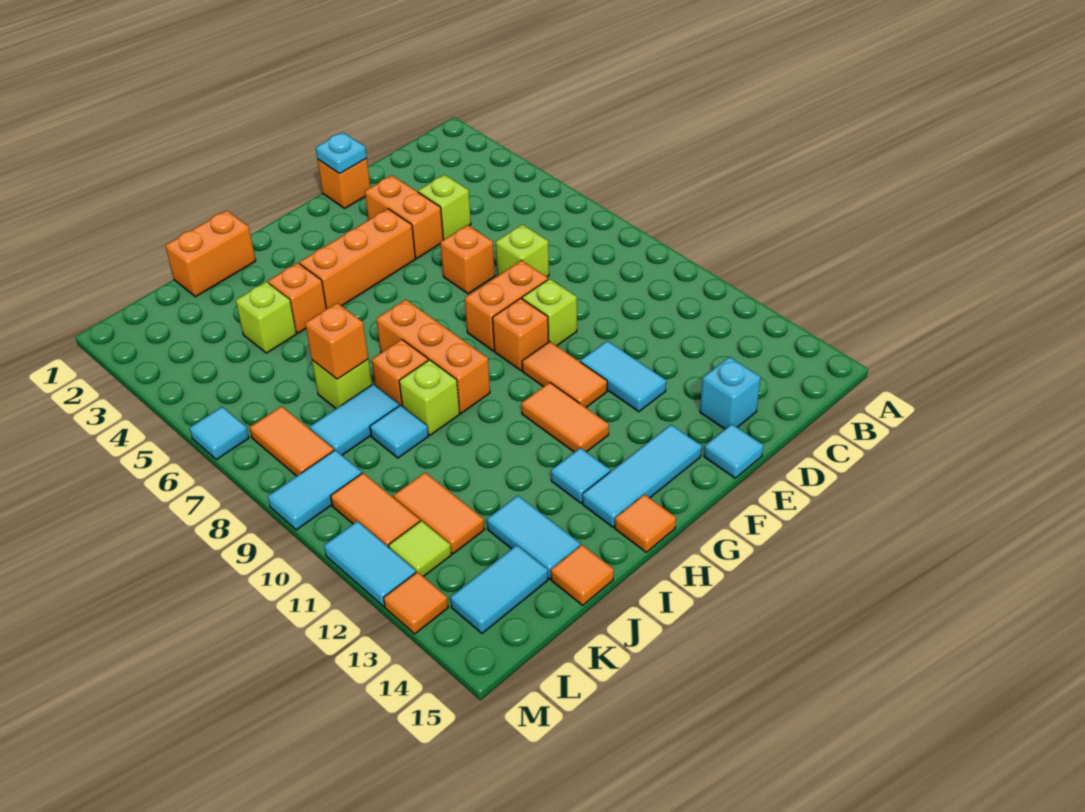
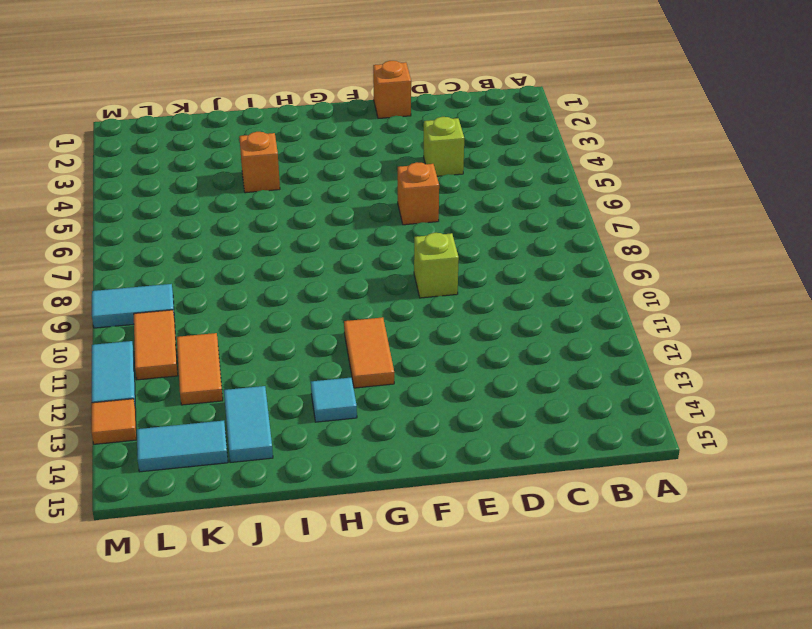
none -> lime brick D7 level 1
none -> cyan brick D14 level 1
none -> orange brick E3:E4 level 1
none -> orange brick E8:F8 level 1

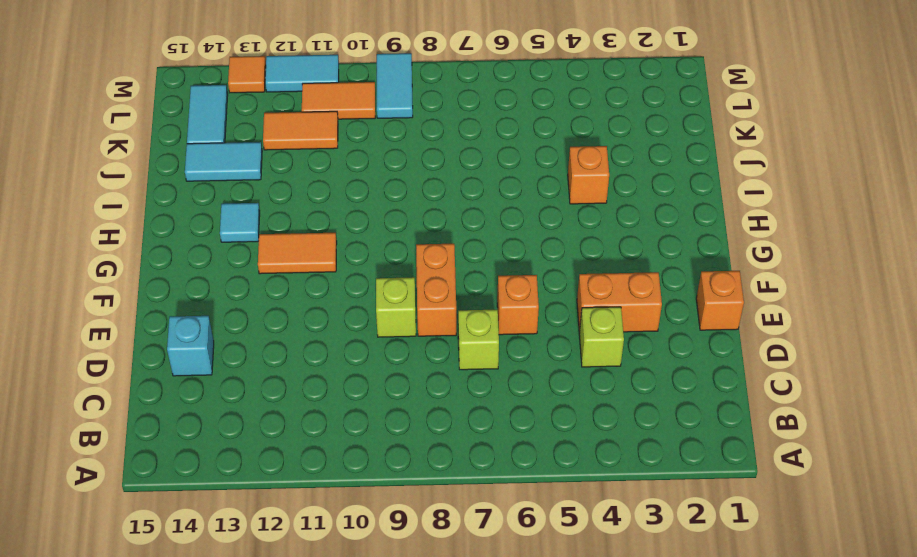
none -> cyan tile E11:E12 level 1
none -> cyan tile E15 level 1
none -> orange brick F4:H4 level 1
none -> orange brick F9 level 1

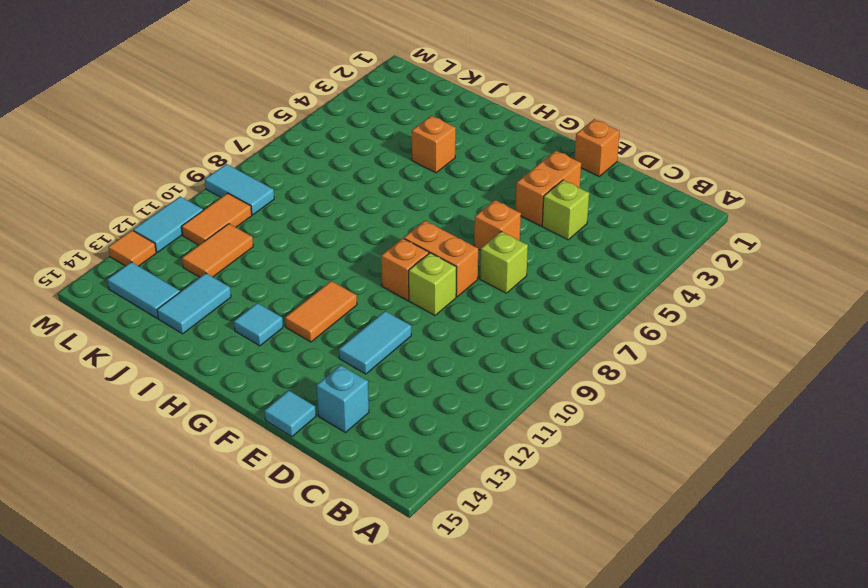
none -> orange brick F4:H4 level 1
none -> orange tile F10:F11 level 1
none -> cyan tile F14:H14 level 1
none -> orange brick H7:H9 level 1

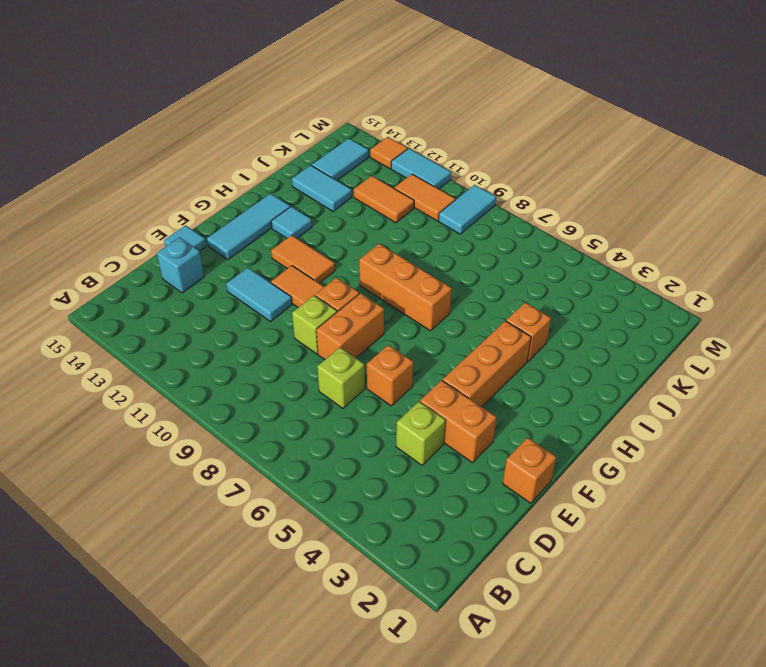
none -> orange tile H15 level 1
none -> orange brick I1:J1 level 1
none -> orange brick I8 level 1
none -> lime brick I9 level 1

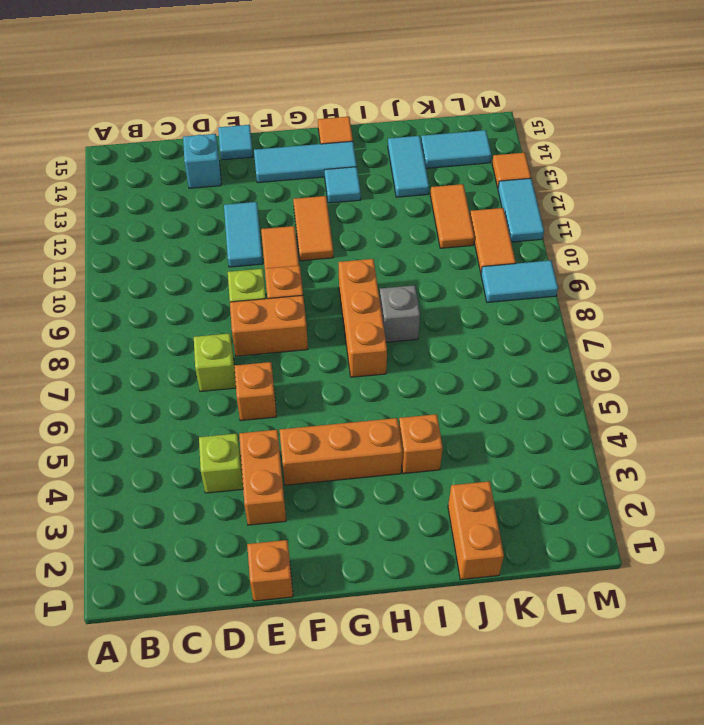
grey brick I8 level 1 -> orange brick I8 level 1
orange brick J1:J2 level 1 -> orange brick I1:J1 level 1
none -> lime brick I9 level 1
none -> lime brick J4 level 1
none -> lime brick J7 level 1
none -> cyan tile J8:K8 level 1

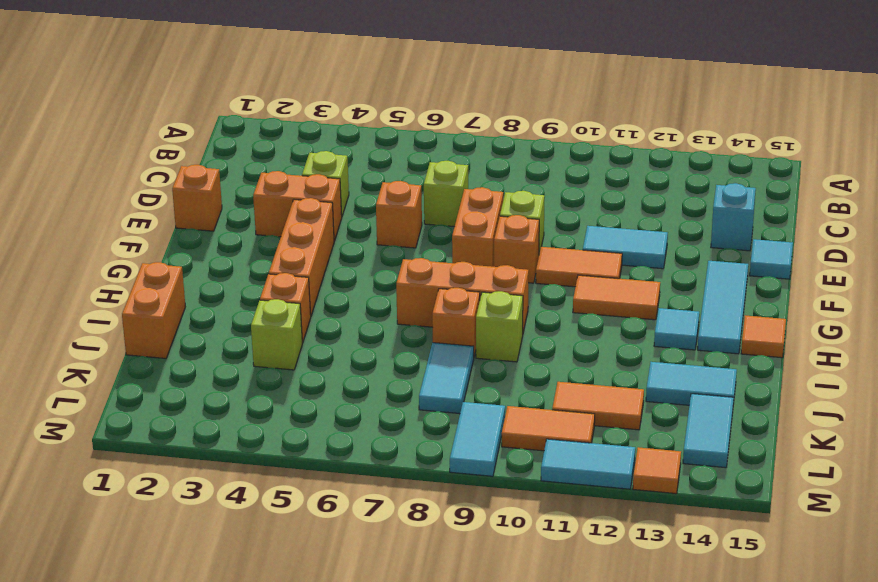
none -> lime brick J7 level 1
none -> cyan tile J9 level 1
none -> orange tile J15 level 1
none -> orange tile L7:L8 level 1

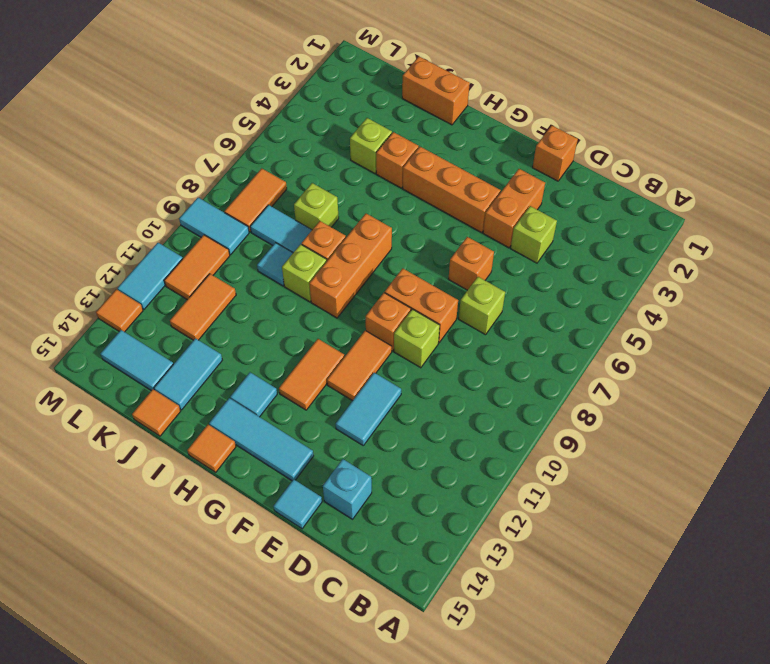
none -> lime tile L12 level 1
none -> cyan tile M6 level 1
none -> cyan plate E1 level 2
none -> orange brick J7 level 2

